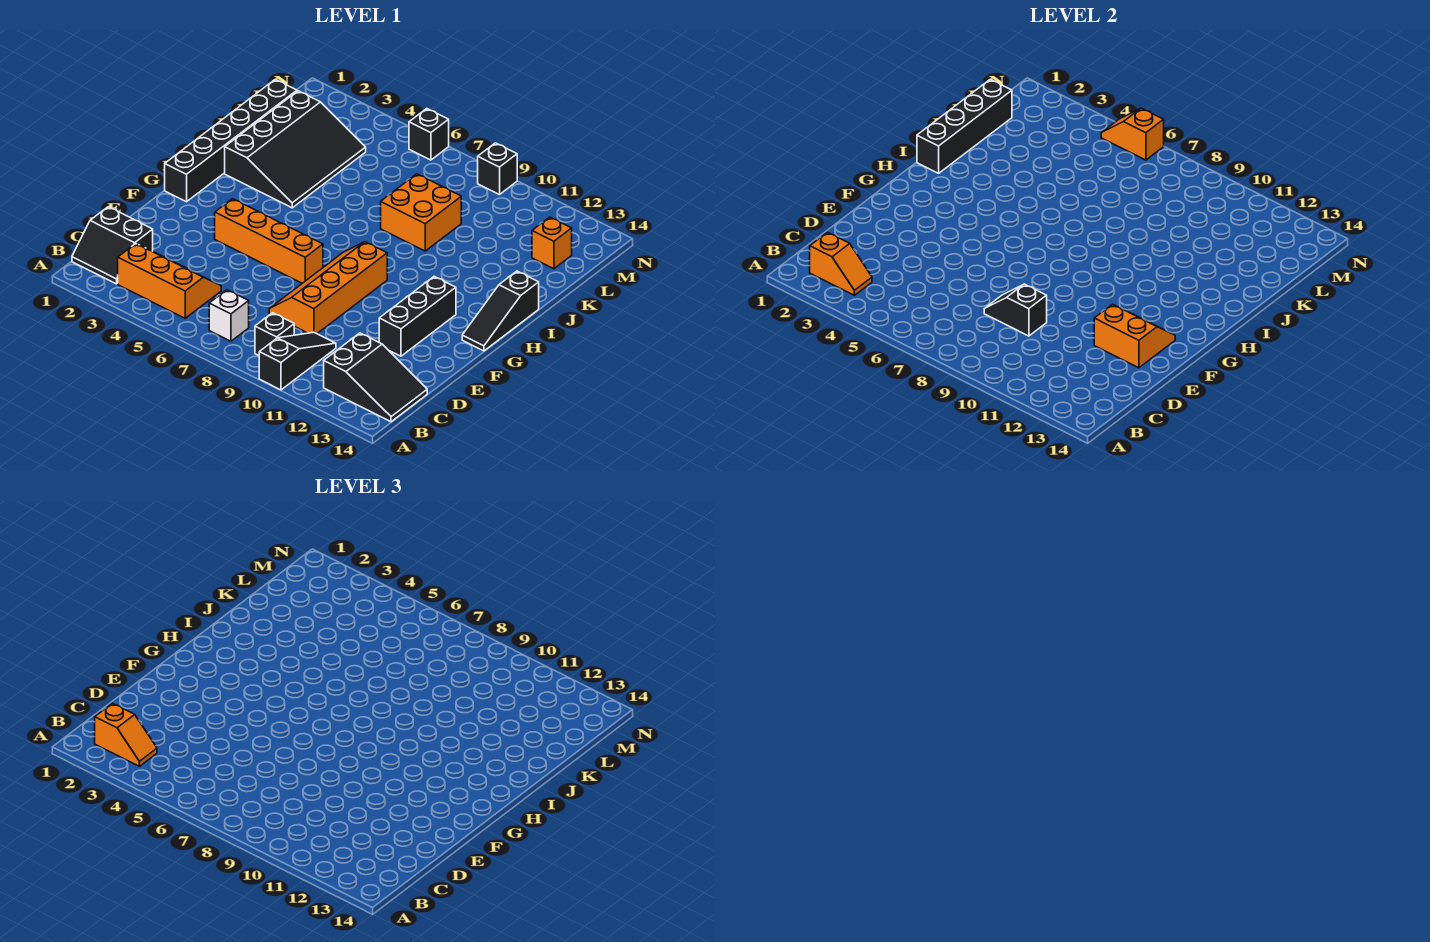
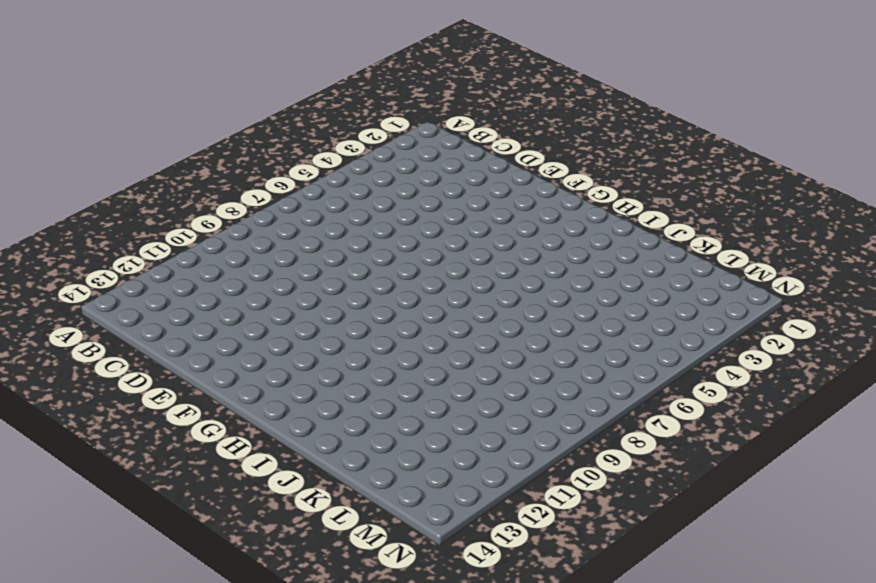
none -> black slope A10:C10 level 1 top A
none -> black slope B1:C2 level 1 top C
none -> orange slope B3:C5 level 1 top B

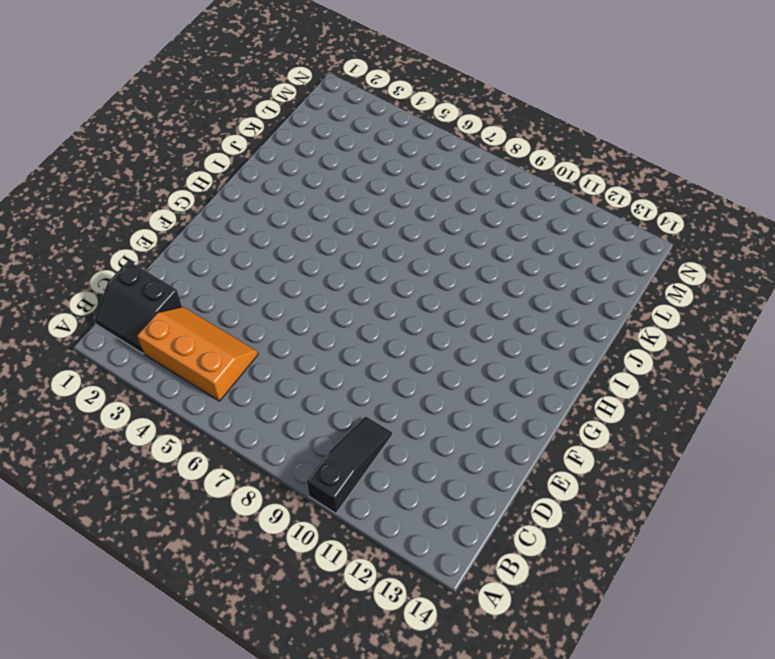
none -> white brick B7 level 1
none -> black brick B9 level 1
none -> black slope B12:C14 level 1 top 12

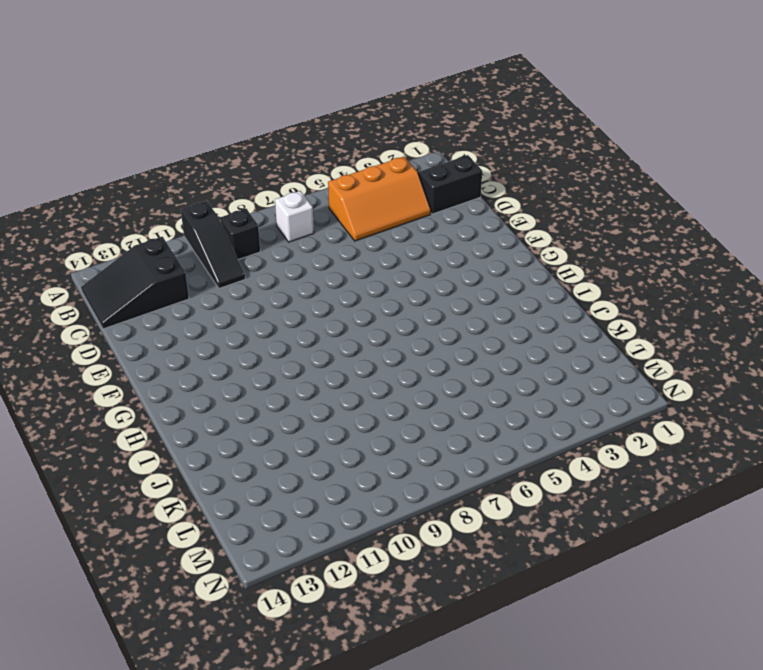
none -> orange slope D8:G9 level 1 top 9
none -> black brick E12:G12 level 1
none -> orange brick F4:F7 level 1

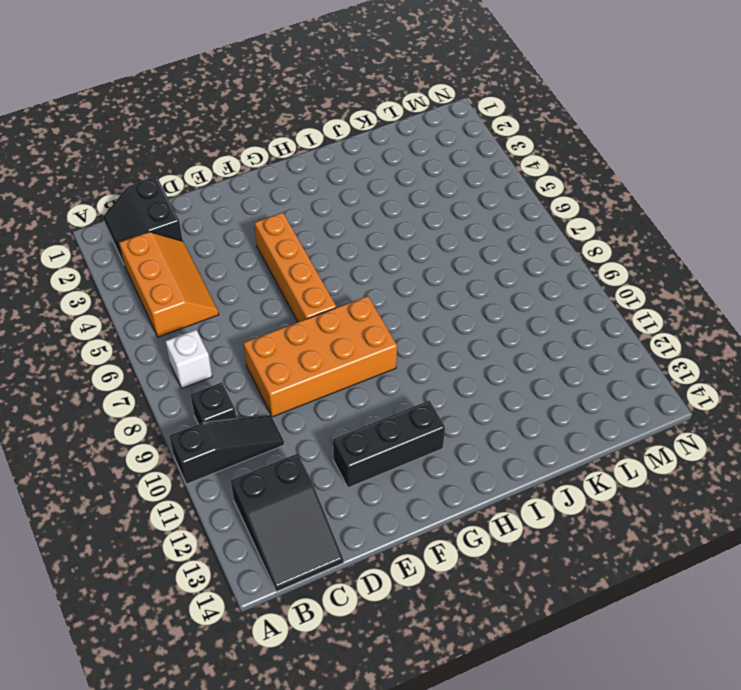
orange brick D8:G9 level 1 -> orange slope D8:G9 level 1 top 9
none -> black brick G1:L1 level 1
none -> black slope G14:I14 level 1 top I
none -> black slope I2:L4 level 1 top 2

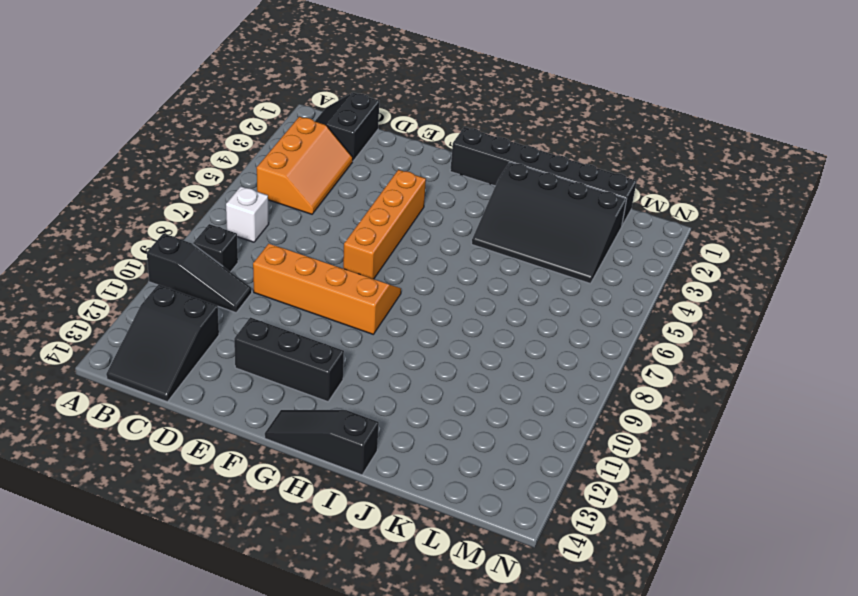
none -> orange brick J8:K9 level 1
none -> orange brick L13 level 1
none -> black brick N6 level 1

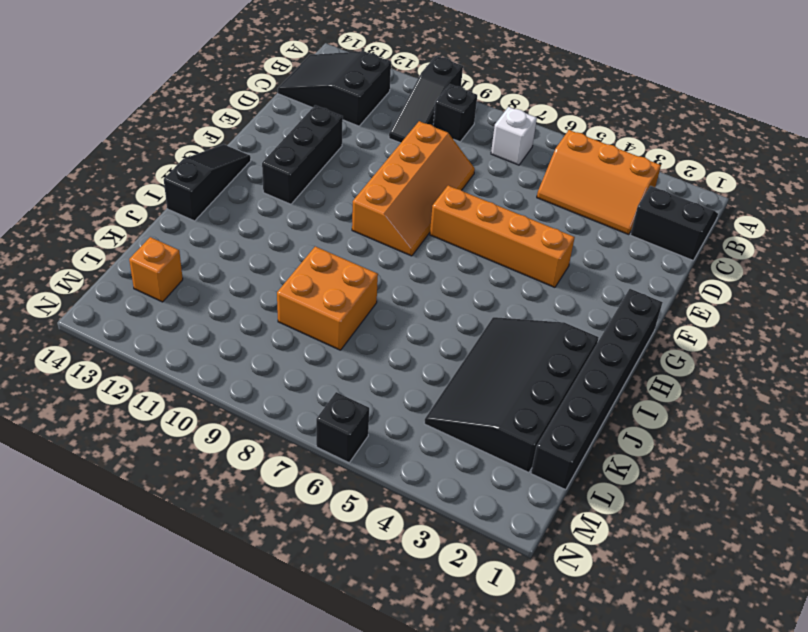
none -> black brick N9 level 1
none -> orange slope B2:B3 level 2 top 2
none -> black slope D8:D9 level 2 top 9

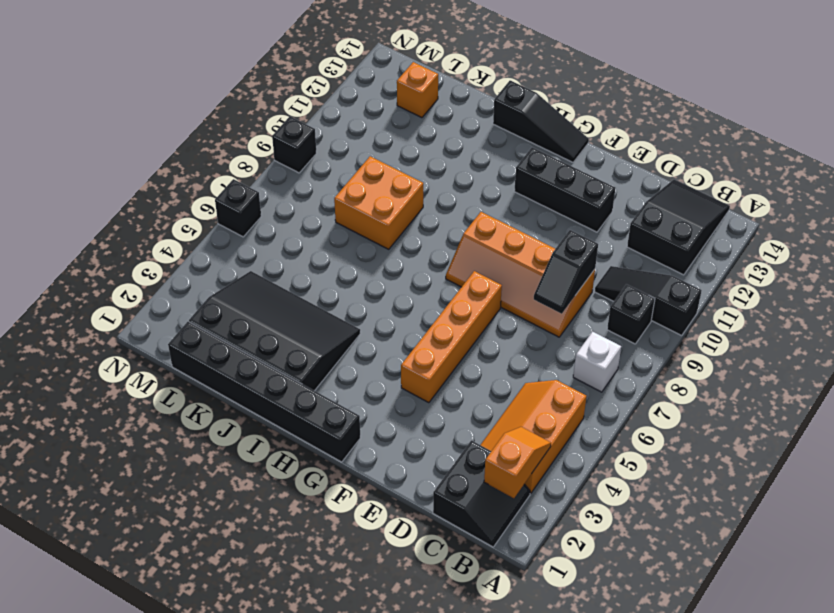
none -> orange slope E12:F13 level 2 top E
none -> black brick I1:L1 level 2
none -> orange slope N5:N6 level 2 top 6

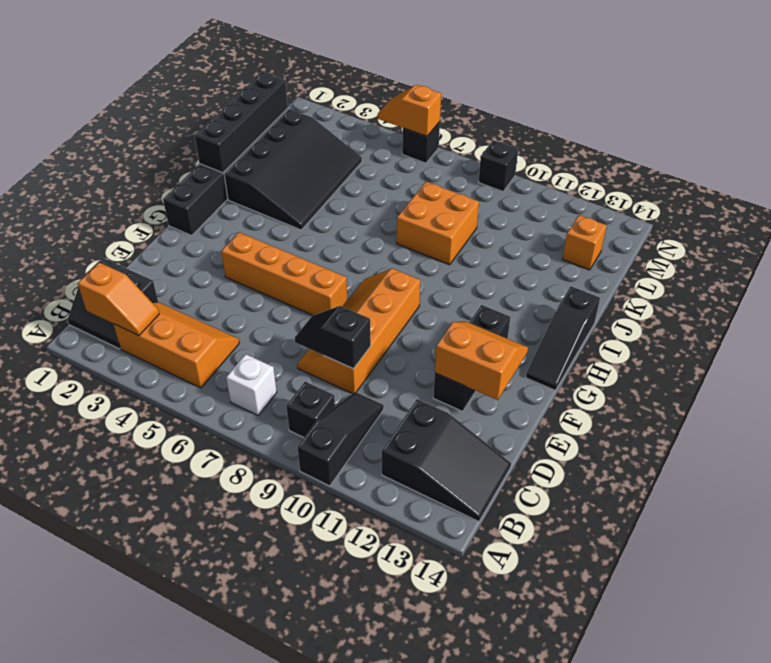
none -> orange slope B2:B3 level 3 top 2

